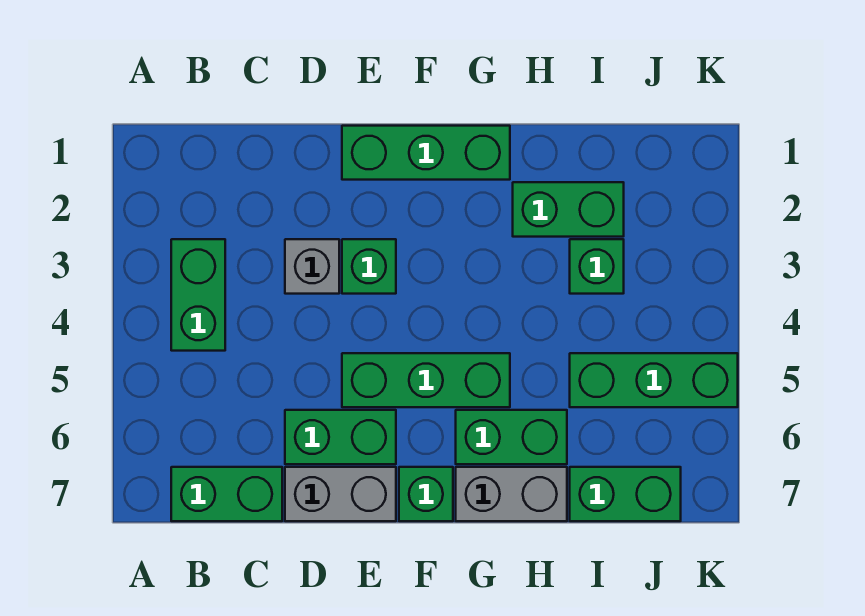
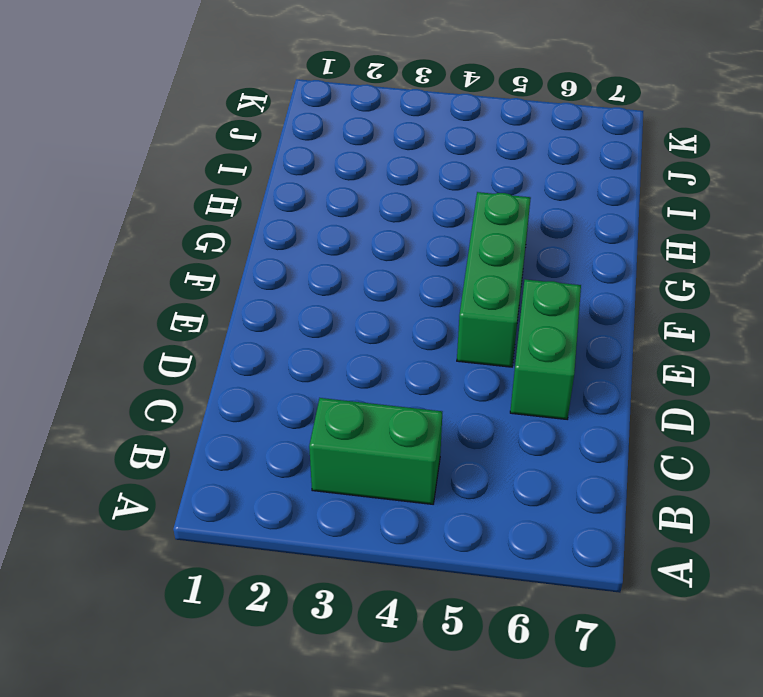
none -> green brick B7:C7 level 1
none -> grey brick D3 level 1
none -> grey brick D7:E7 level 1

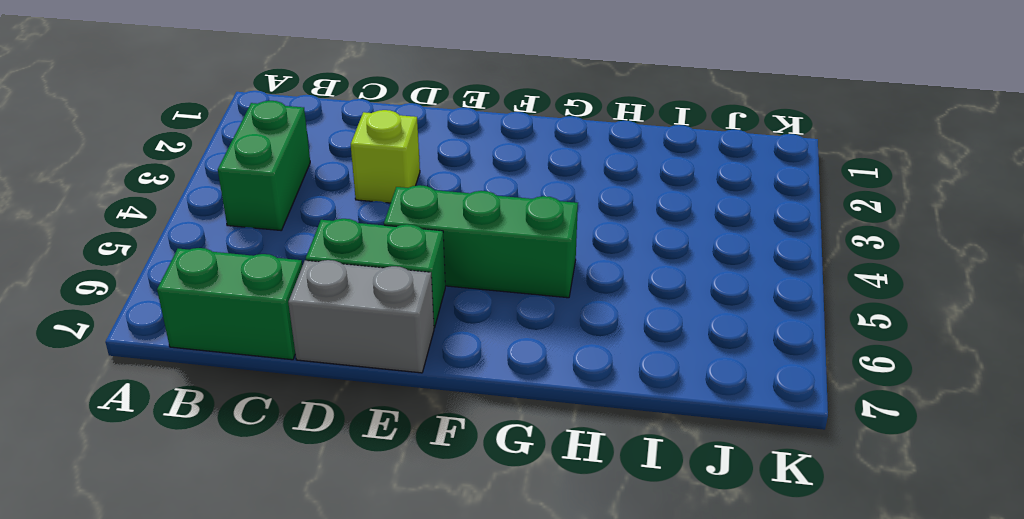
lime brick D3 level 1 -> grey brick D3 level 1
none -> green brick E1:G1 level 1
none -> green brick E3 level 1
none -> green brick F7 level 1

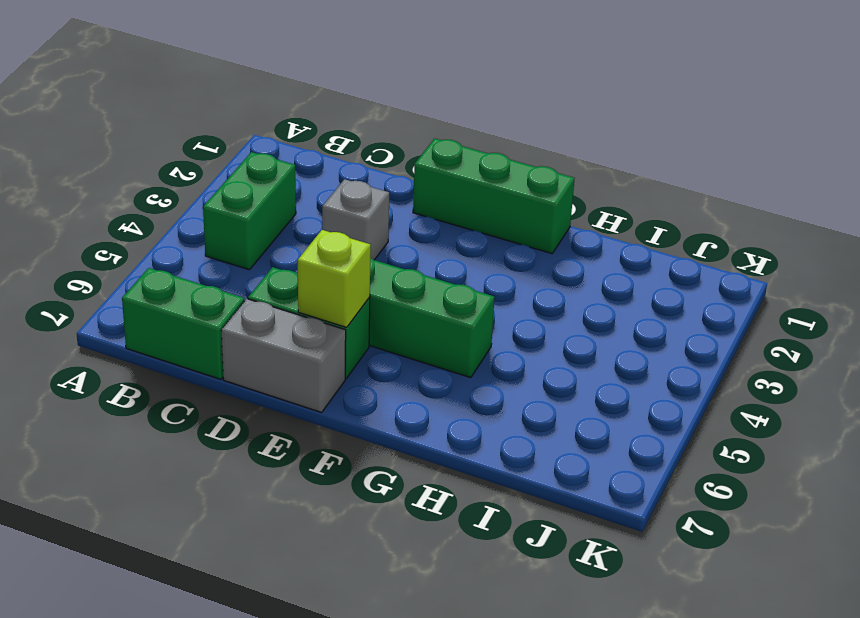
lime brick E6 level 2 -> none
none -> green brick E3 level 1
none -> green brick F7 level 1
none -> green brick G6:H6 level 1

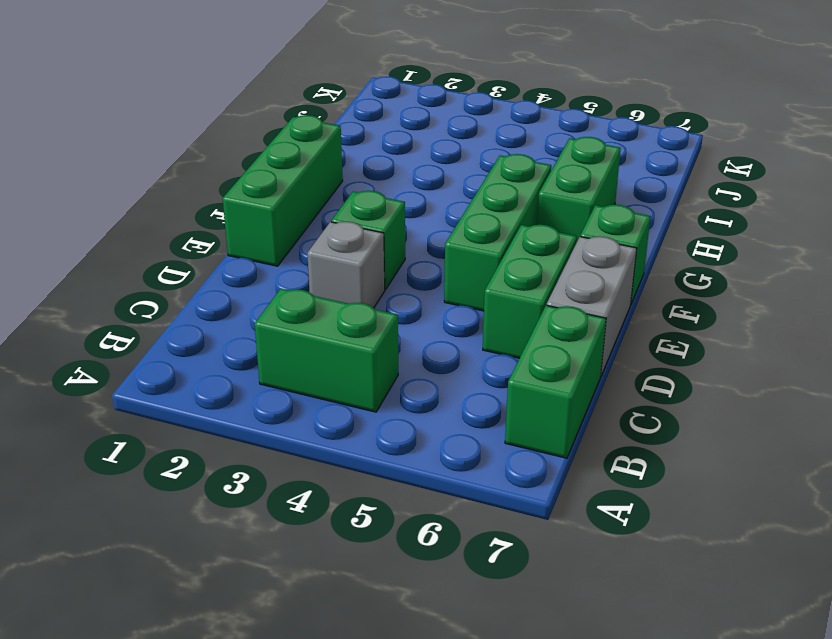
none -> grey brick G7:H7 level 1
none -> green brick H2:I2 level 1
none -> green brick I3 level 1

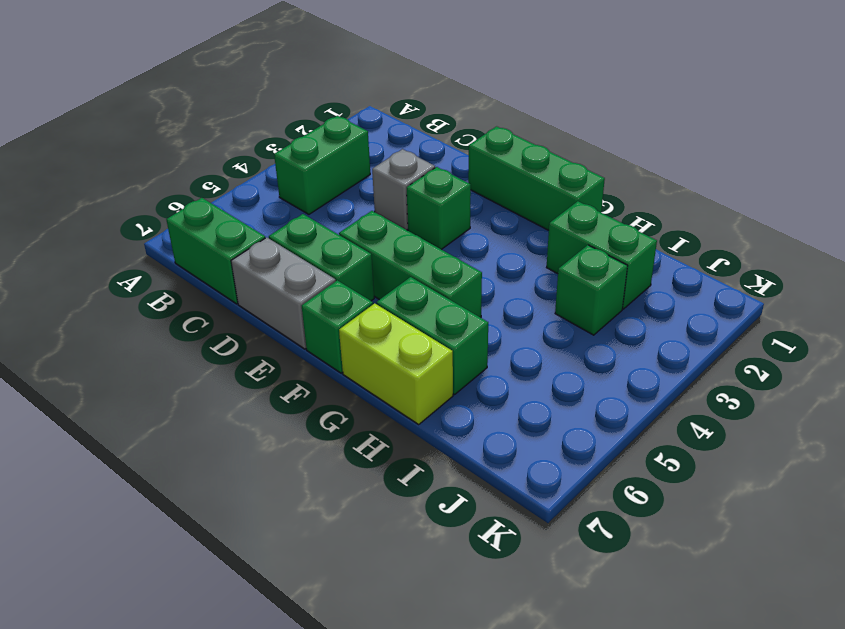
lime brick G7:H7 level 1 -> grey brick G7:H7 level 1
none -> green brick I5:K5 level 1
none -> green brick I7:J7 level 1

